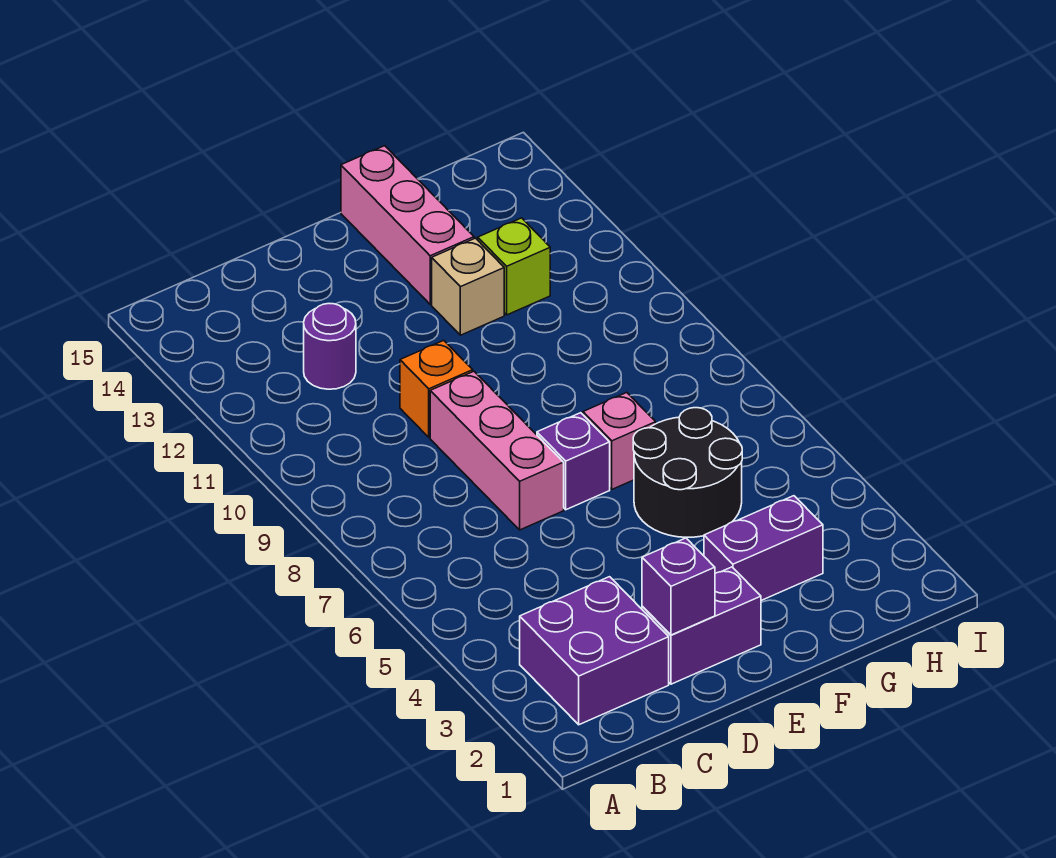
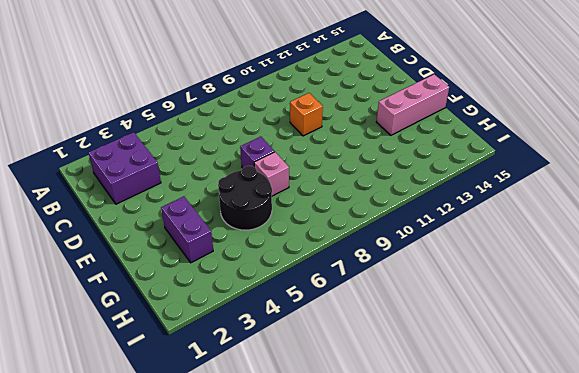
none -> purple round brick C12 level 1
none -> purple brick D2:E2 level 1
none -> pink brick D7:D9 level 1

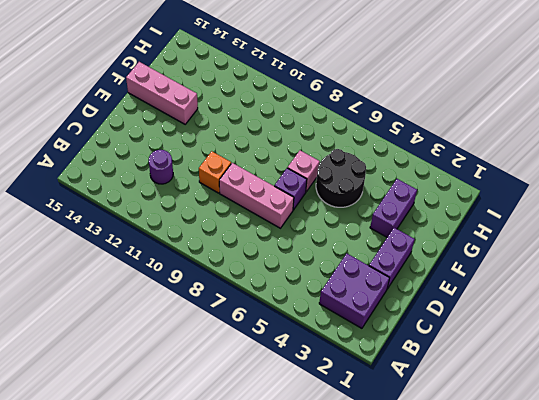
none -> tan brick F12 level 1
none -> lime brick G12 level 1
none -> purple brick D2 level 2

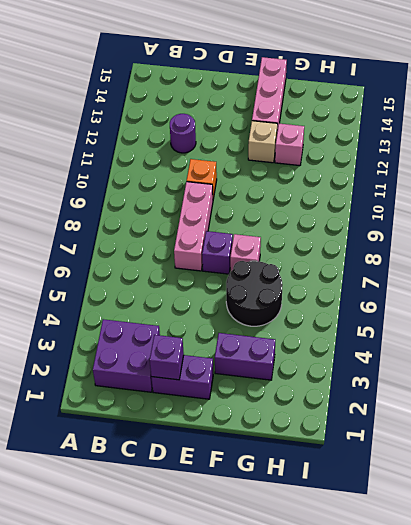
pink brick G12 level 1 -> lime brick G12 level 1

